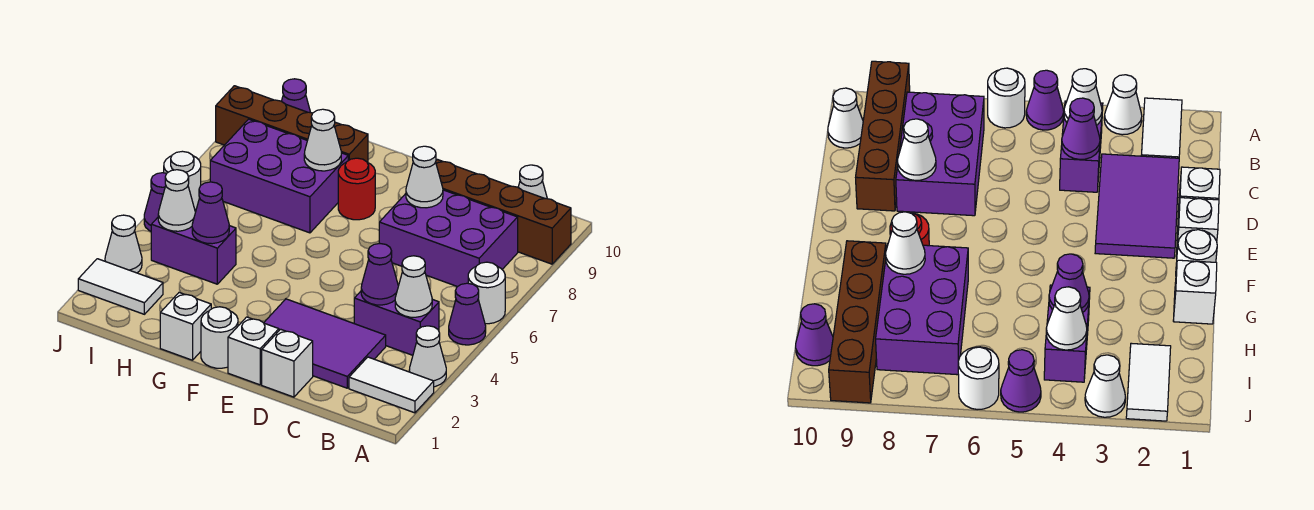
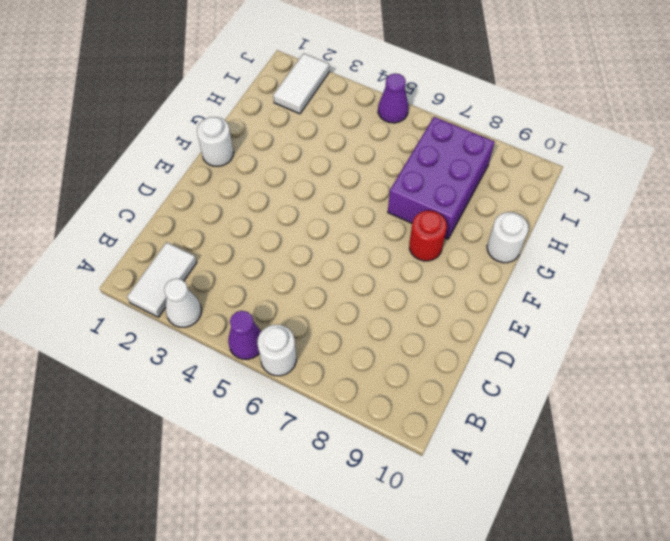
white round brick G10 level 1 -> white round brick J6 level 1
none -> brown brick A9:D9 level 1
none -> purple brick B4:C4 level 1
none -> purple brick B7:D8 level 1

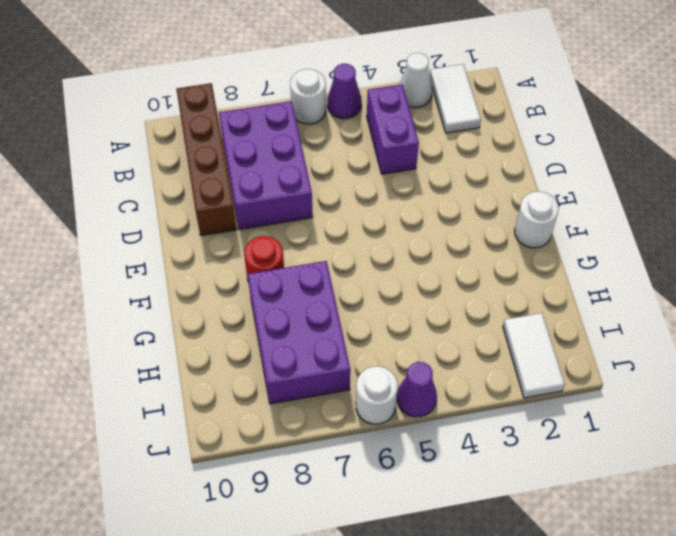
none -> white cone B10 level 1
none -> purple tile C2:E3 level 1
none -> white brick D1 level 1

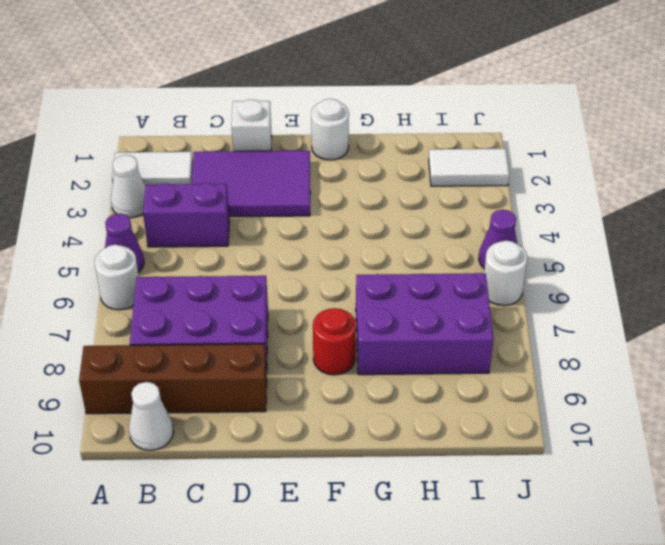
none -> white brick E1 level 1
none -> white brick G1 level 1
none -> brown brick G9:J9 level 1

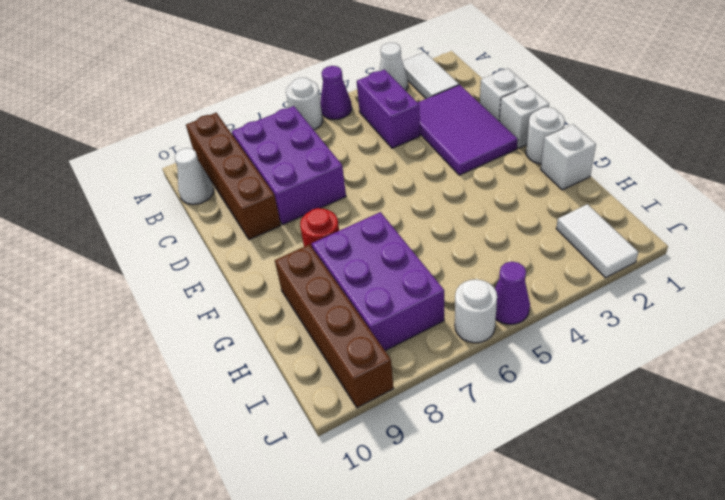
none -> purple brick H4:I4 level 1
none -> purple cone I10 level 1
none -> white cone J3 level 1

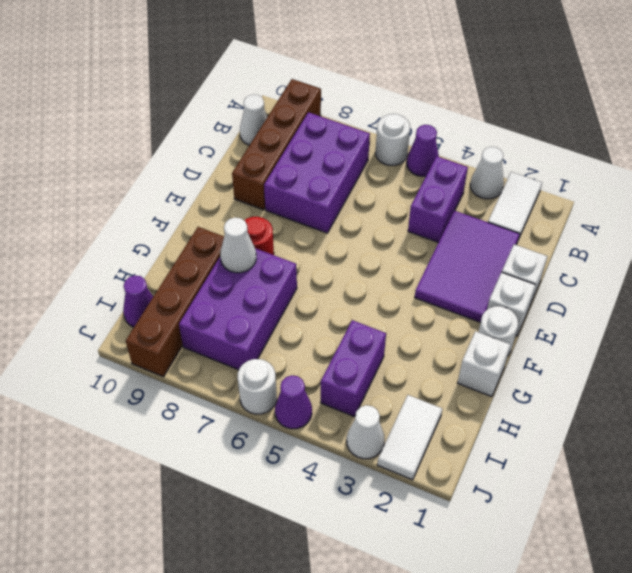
none -> white cone B4 level 2
none -> purple cone C4 level 2
none -> white cone D8 level 2

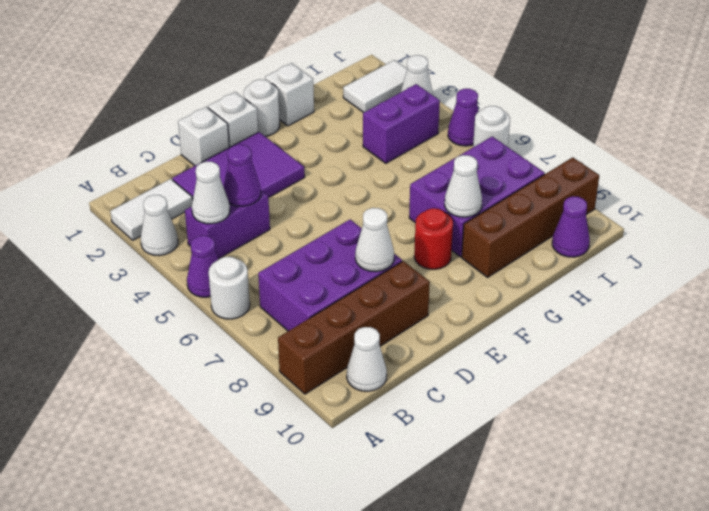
none -> purple cone H4 level 2
none -> white cone I4 level 2

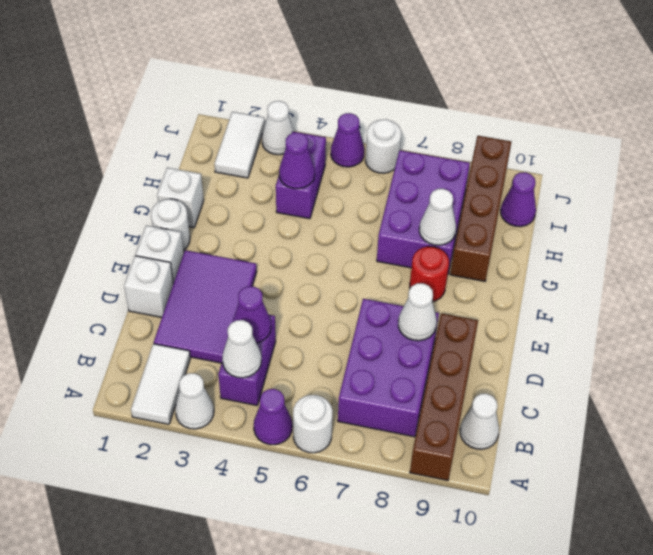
none -> white cone I4 level 2

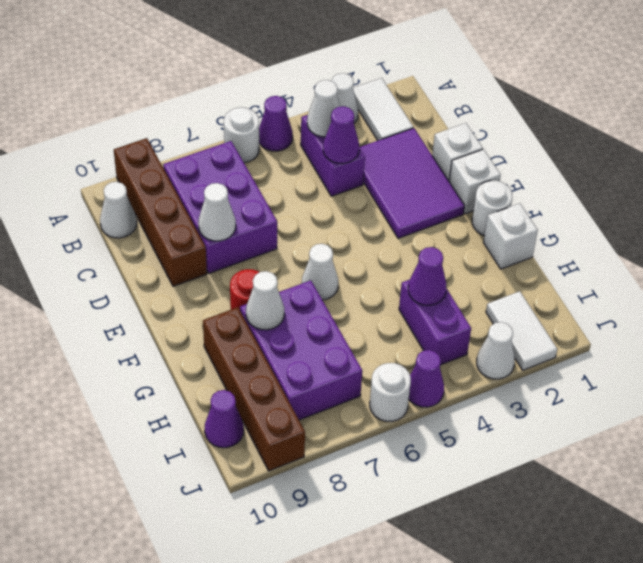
white cone F6 level 1 -> white cone I4 level 2

